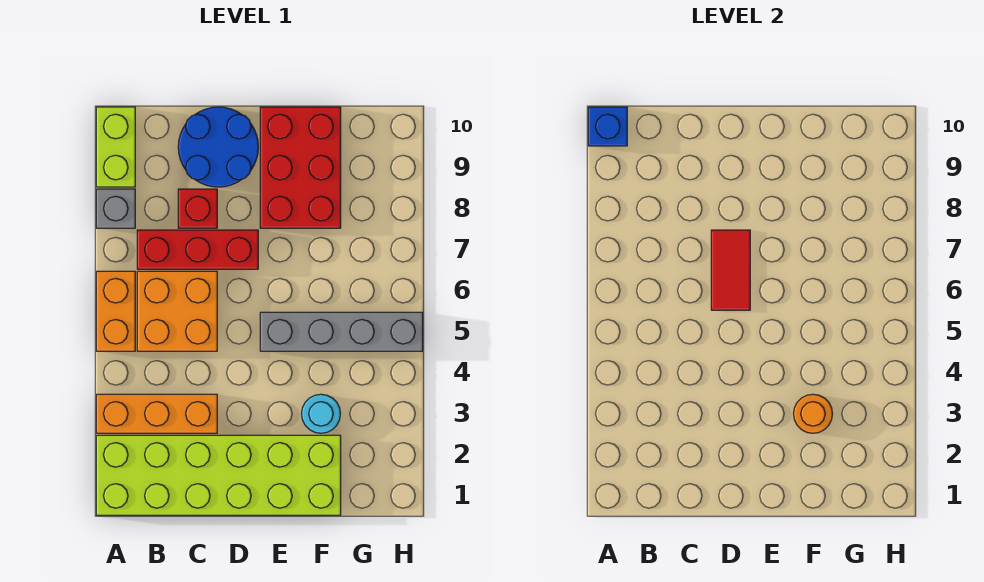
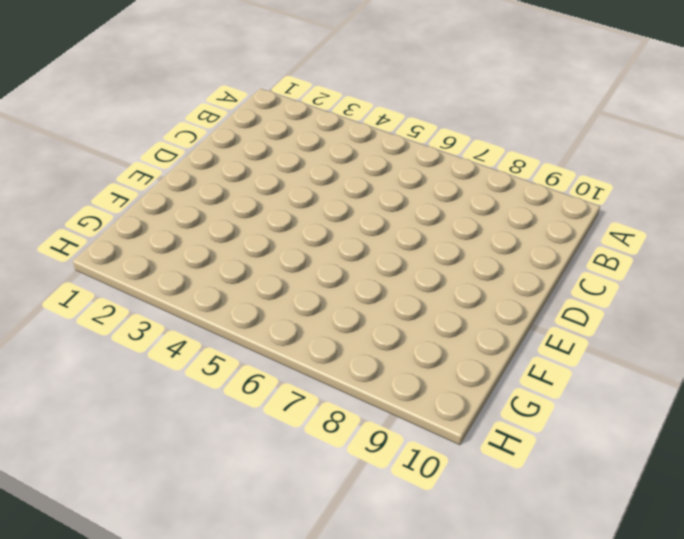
none -> lime brick A1:F2 level 1
none -> orange brick A3:C3 level 1
none -> orange brick A5:A6 level 1

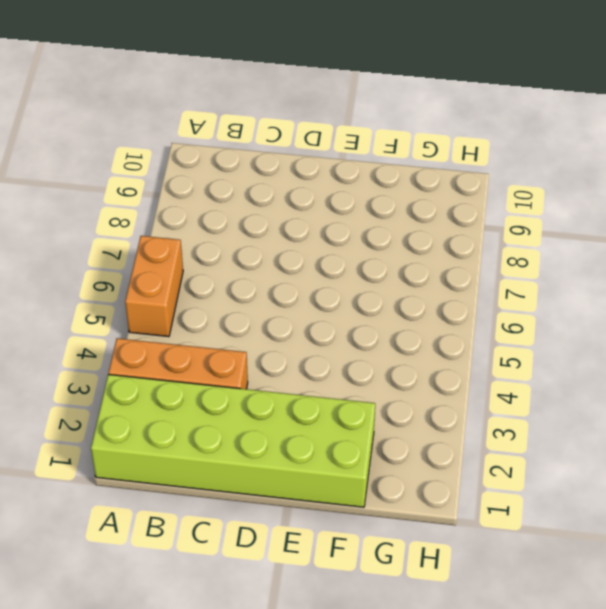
none -> grey brick A8 level 1
none -> lime brick A9:A10 level 1
none -> orange brick B5:C6 level 1

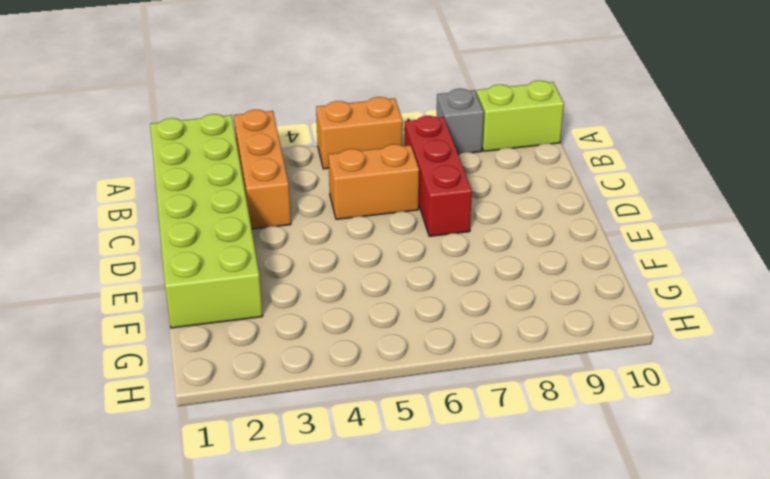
orange brick C5:C6 level 1 -> orange brick B5:C6 level 1
none -> red brick C8 level 1
none -> blue round brick C9:D10 level 1
none -> grey brick E5:H5 level 1

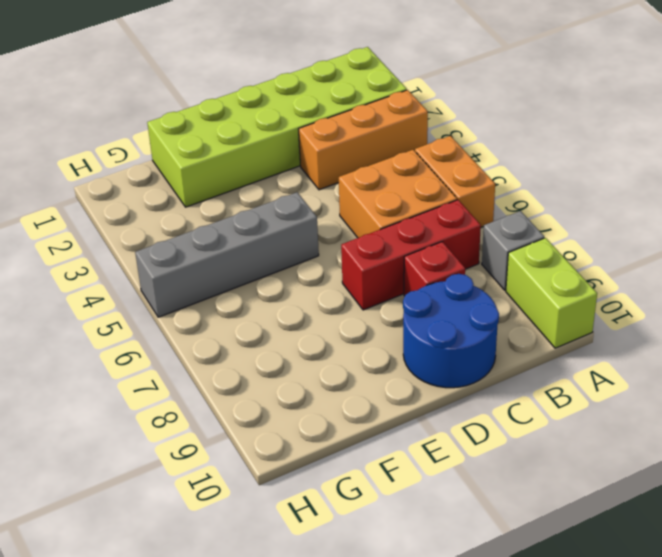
none -> red brick E8:F10 level 1
none -> cyan round brick F3 level 1
none -> blue brick A10 level 2

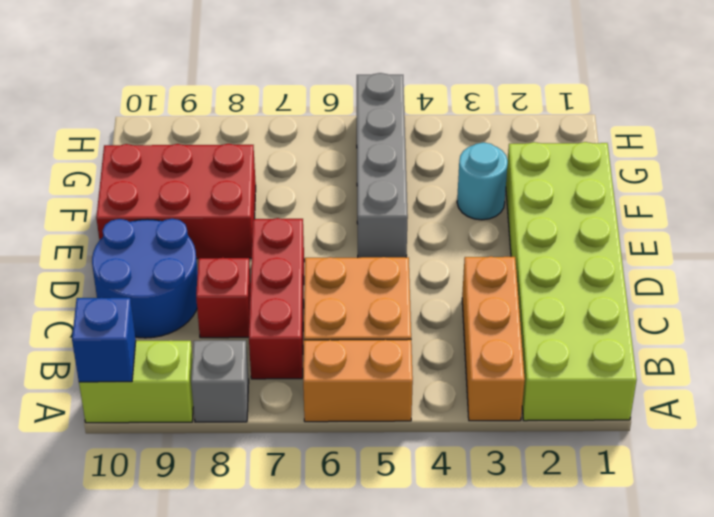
none -> red tile D6:D7 level 2
none -> orange round brick F3 level 2

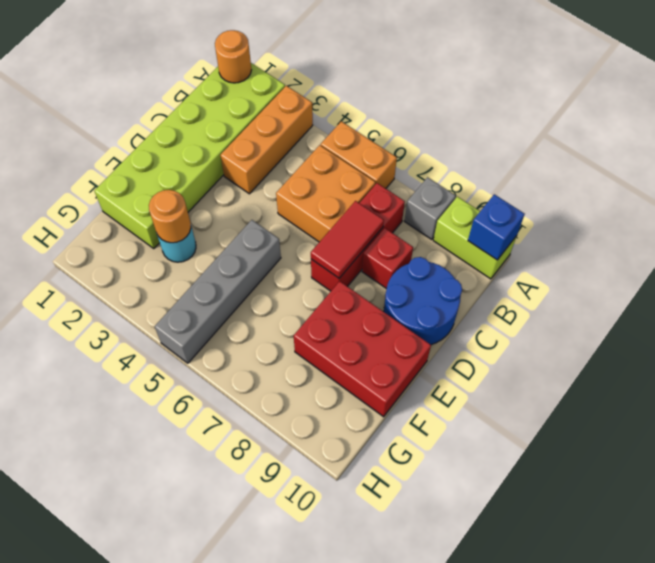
orange round brick A1 level 2 -> none
red tile C7:D7 level 2 -> red tile D6:D7 level 2

